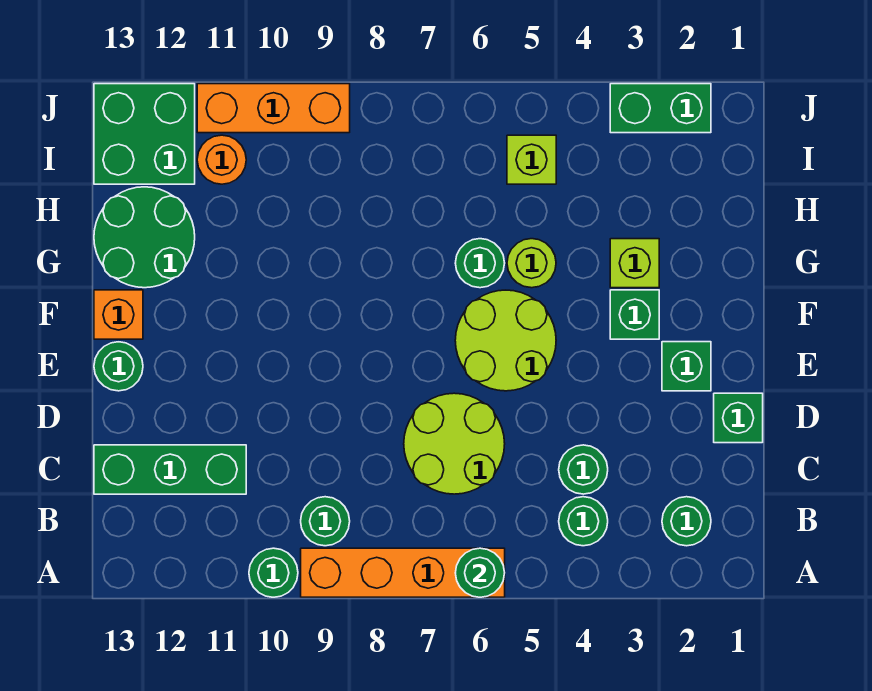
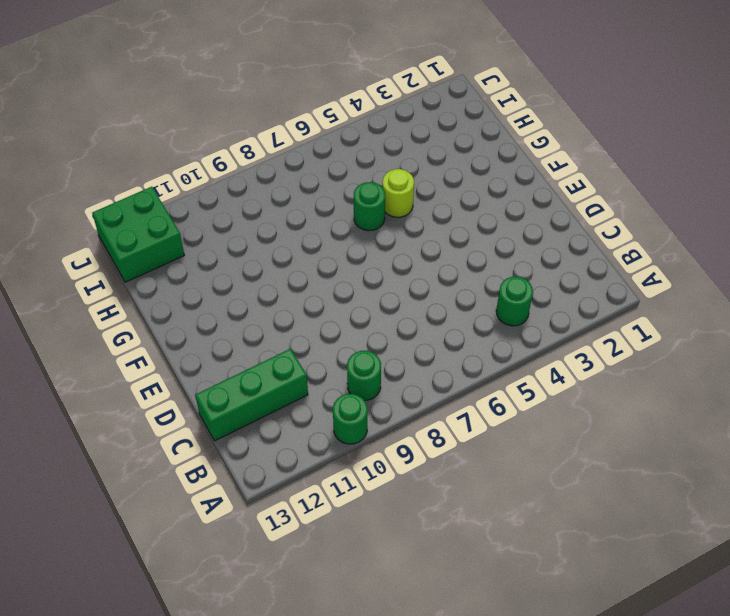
none -> orange brick A6:A9 level 1
none -> green round brick B2 level 1
none -> green round brick C4 level 1

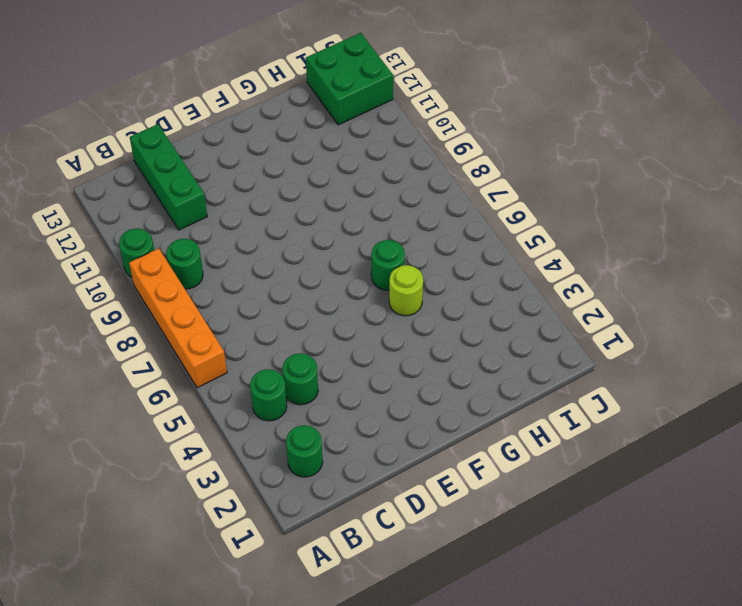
none -> lime round brick C6:D7 level 1
none -> green brick D1 level 1
none -> green brick E2 level 1

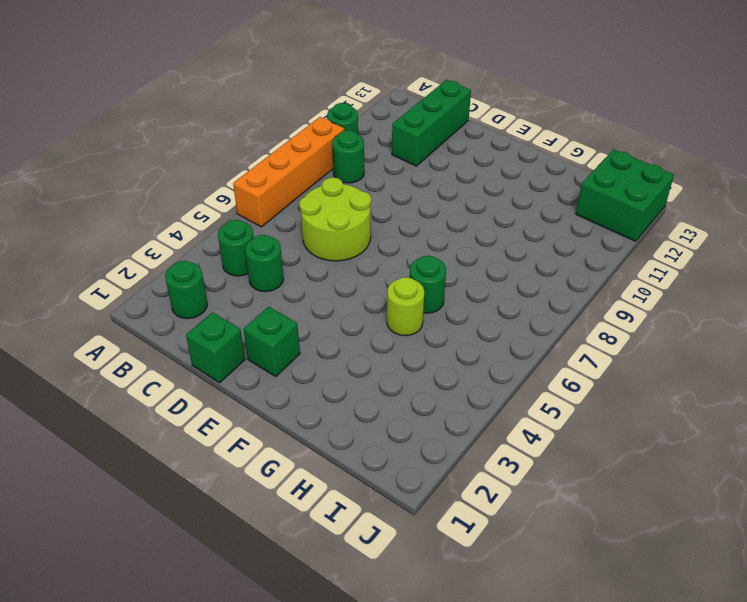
none -> lime round brick E5:F6 level 1
none -> green round brick E13 level 1
none -> green brick F3 level 1

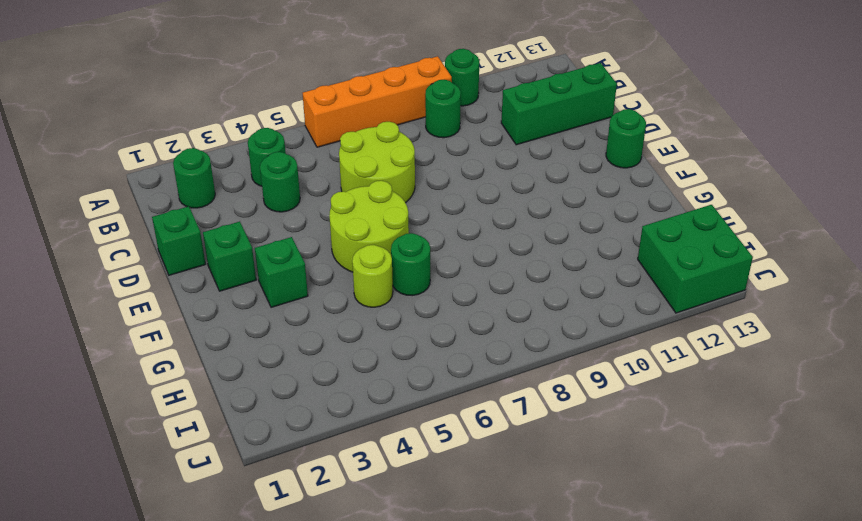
none -> orange brick F13 level 1
none -> lime brick G3 level 1
none -> green round brick G12:H13 level 1

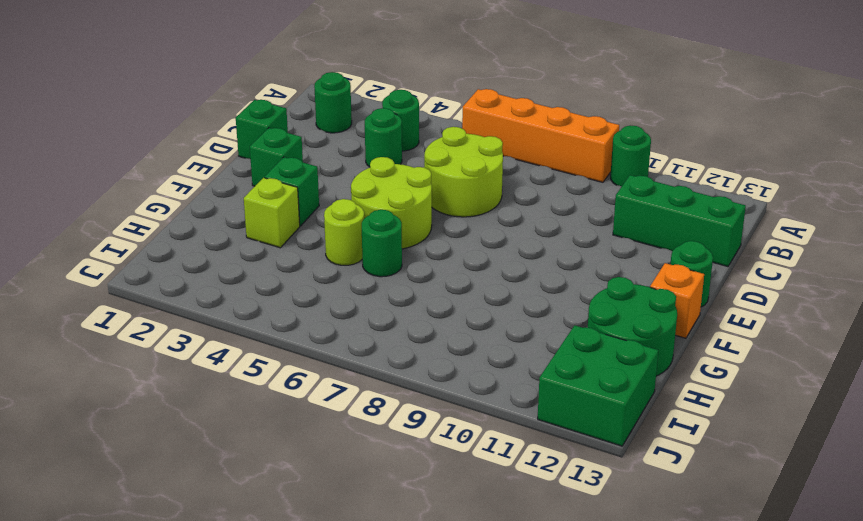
none -> green round brick B9 level 1
none -> lime brick I5 level 1
none -> orange round brick I11 level 1

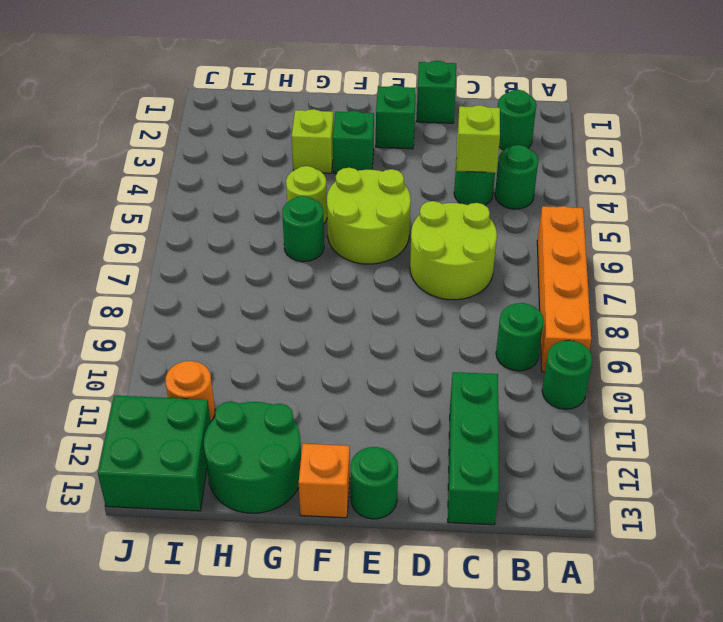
lime brick C4 level 2 -> lime brick I5 level 1
none -> green brick J2:J3 level 1
none -> orange brick J9:J11 level 1
none -> green round brick A6 level 2

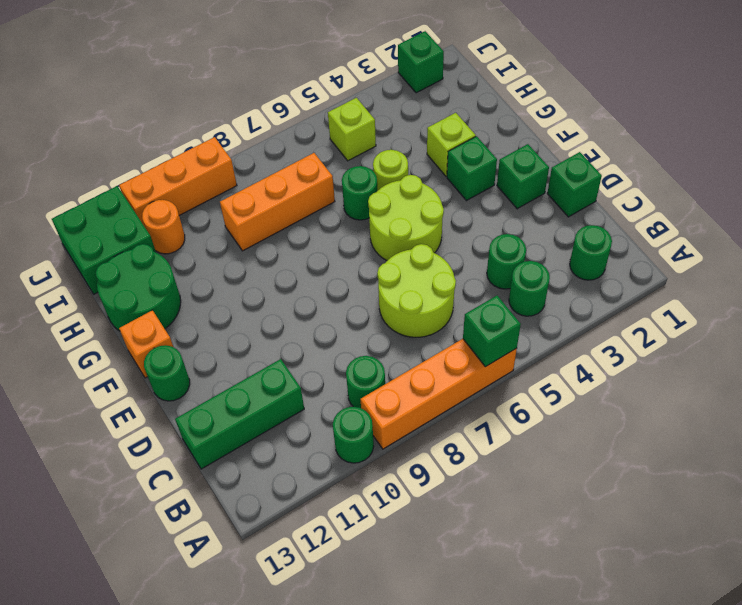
green brick A6 level 2 -> green round brick A6 level 2
orange brick H7:H9 level 1 -> none
green brick J2 level 1 -> green brick J2:J3 level 1

